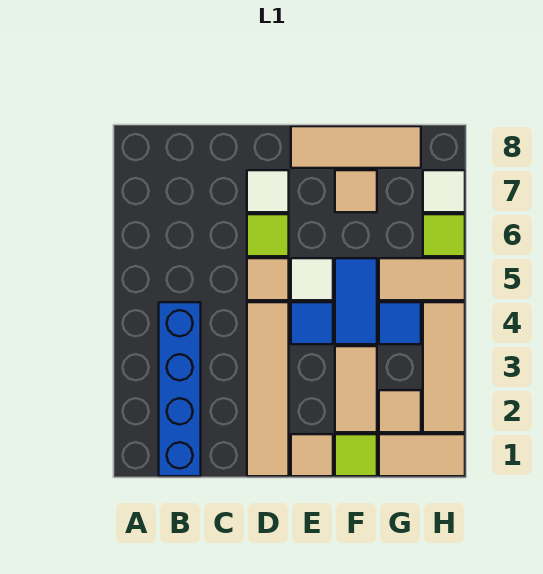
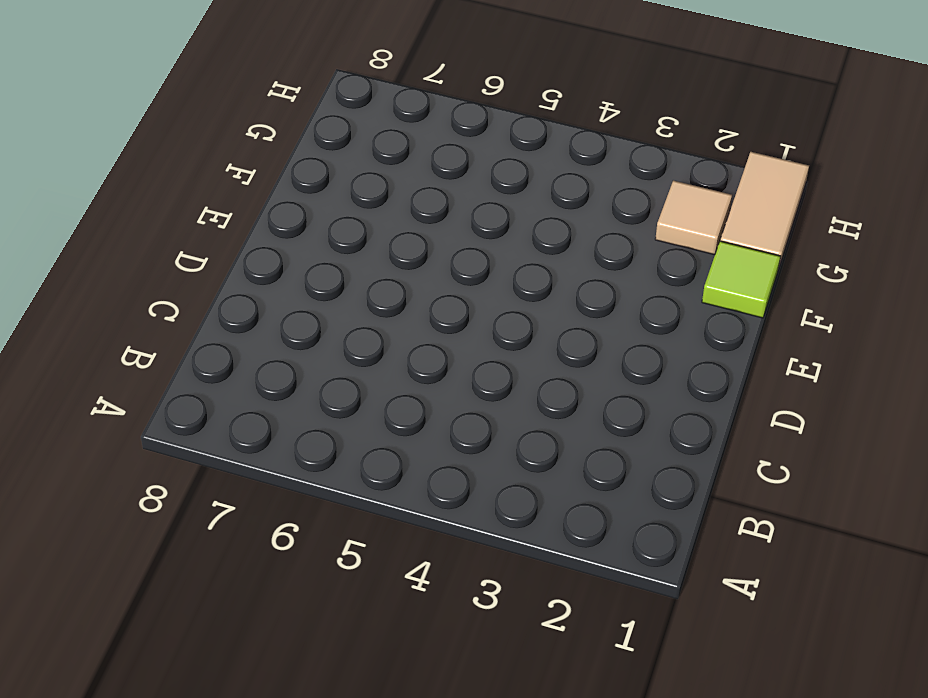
none -> blue brick B1:B4 level 1
none -> tan tile D1:D4 level 1
none -> tan tile D5 level 1

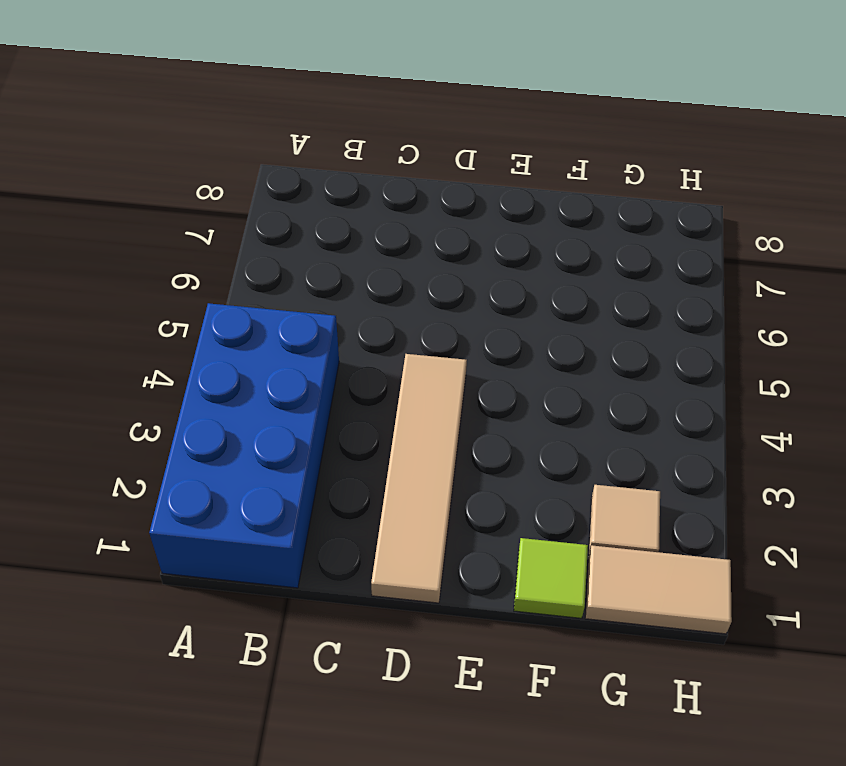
blue brick A1:B4 level 1 -> blue brick B1:B4 level 1
none -> tan tile D5 level 1
none -> lime tile D6 level 1
none -> white tile D7 level 1

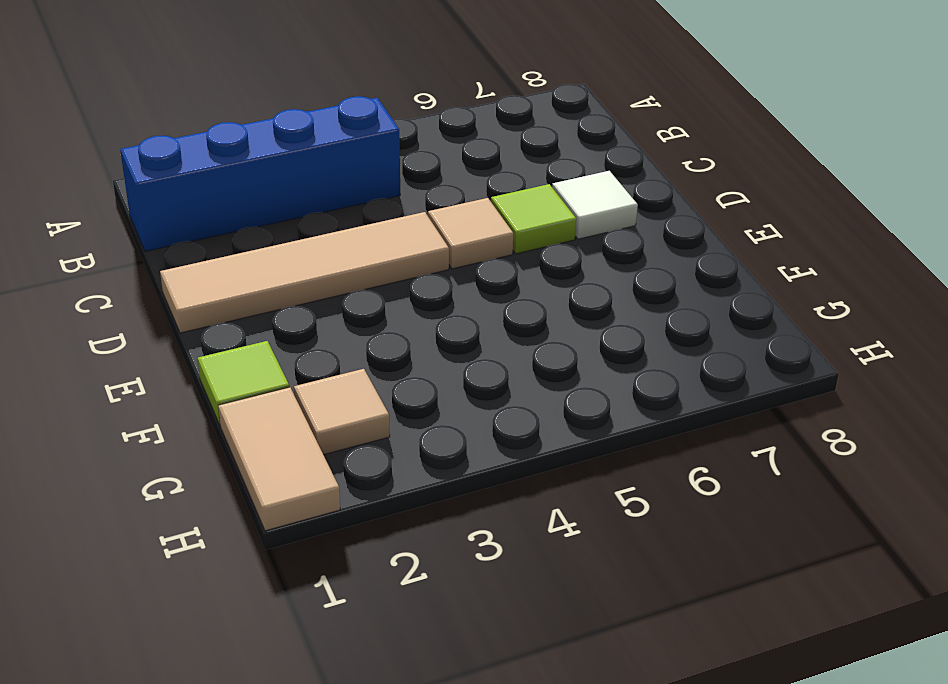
none -> tan tile E1 level 1
none -> blue tile E4 level 1
none -> white tile E5 level 1

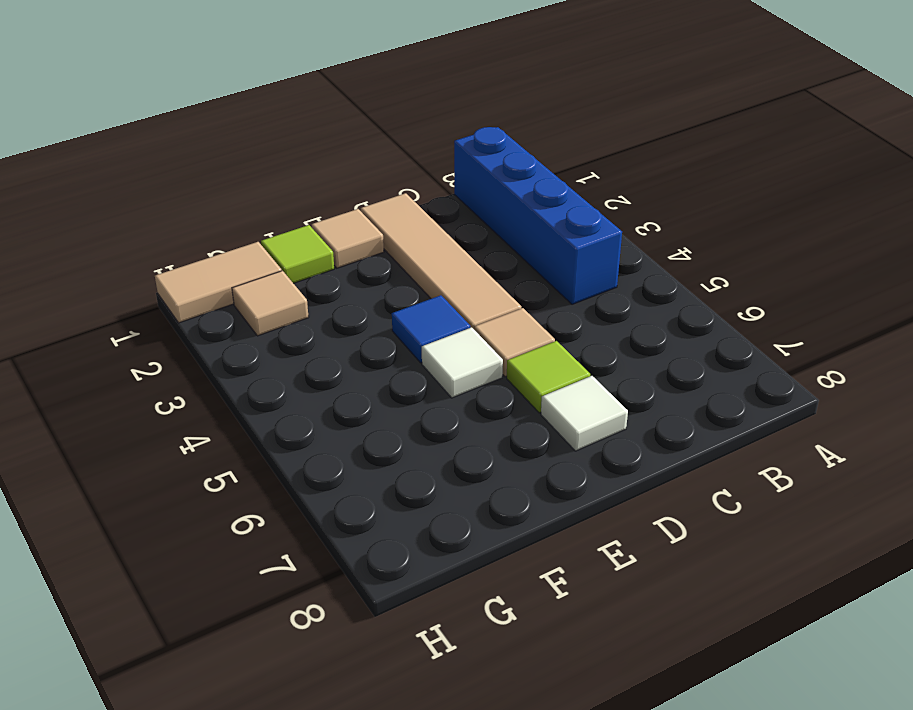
none -> tan tile E8:G8 level 1
none -> tan tile F2:F3 level 1
none -> blue tile F4:F5 level 1

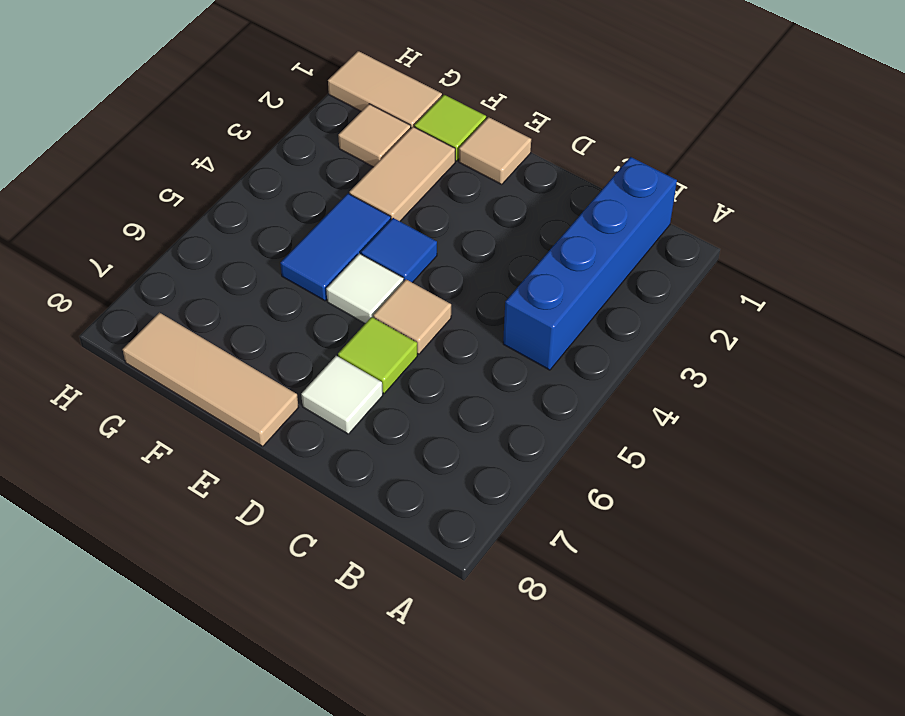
none -> tan tile D1:D4 level 1
none -> tan tile F7 level 1
none -> blue tile G4 level 1

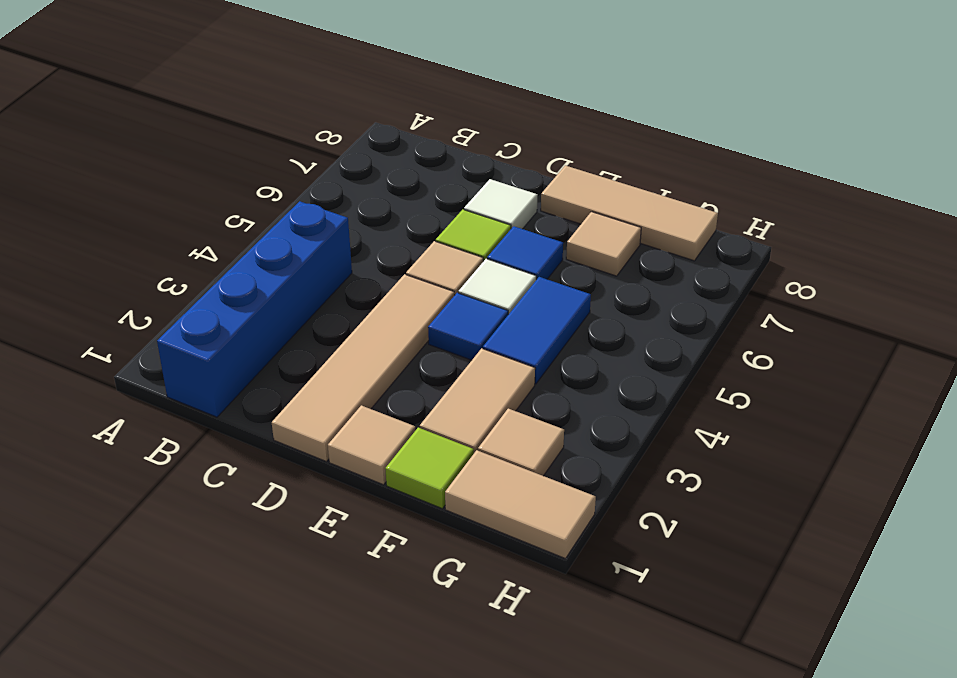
blue tile E6 level 1 -> blue tile G4 level 1
none -> tan tile G5:H5 level 1
none -> tan tile H2:H4 level 1
none -> lime tile H6 level 1

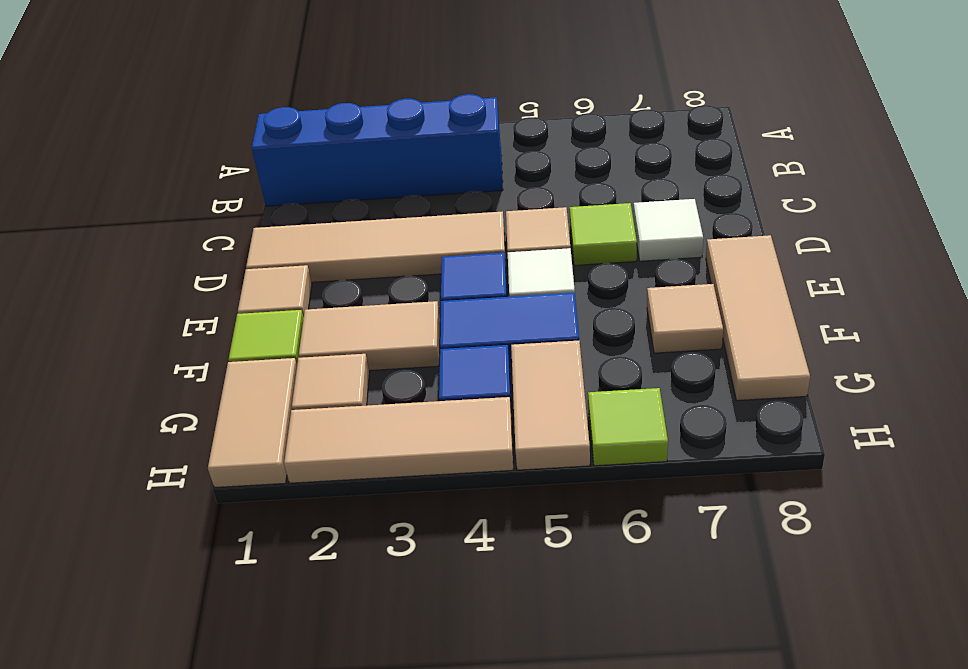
none -> white tile H7 level 1

